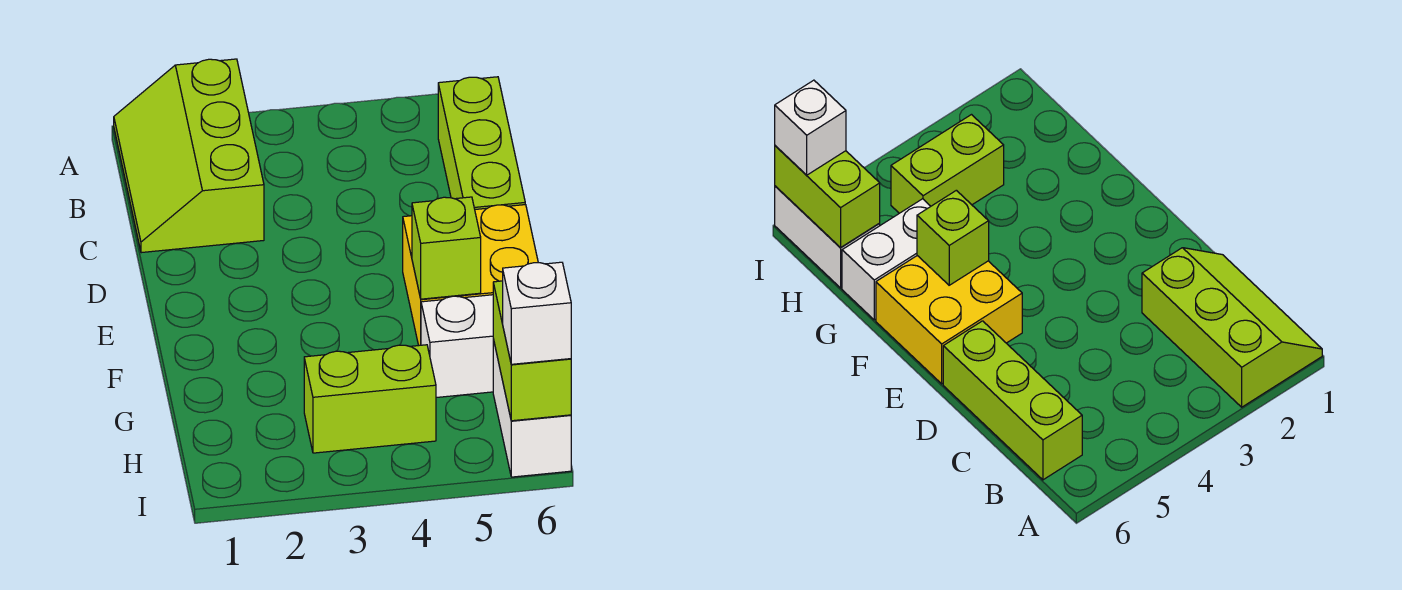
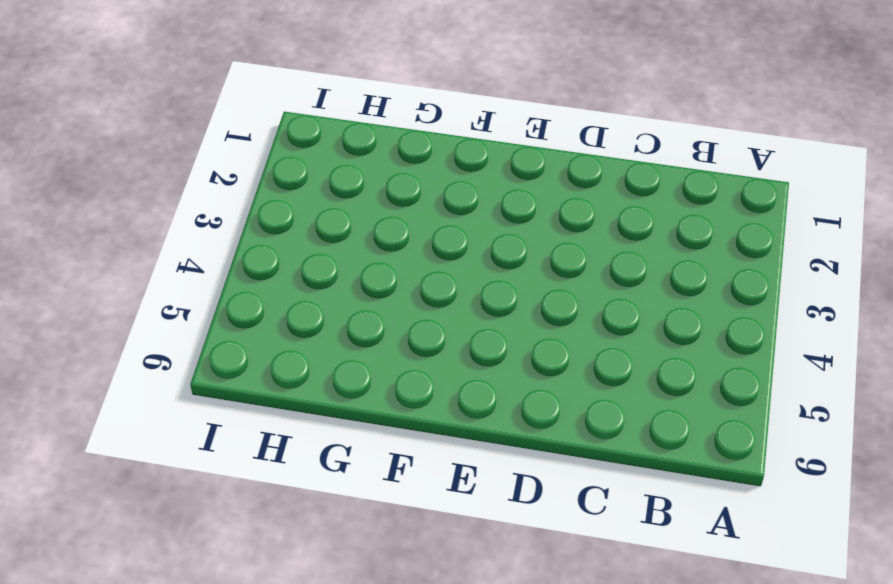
none -> lime slope A1:C2 level 1 top 2
none -> lime brick B6:D6 level 1

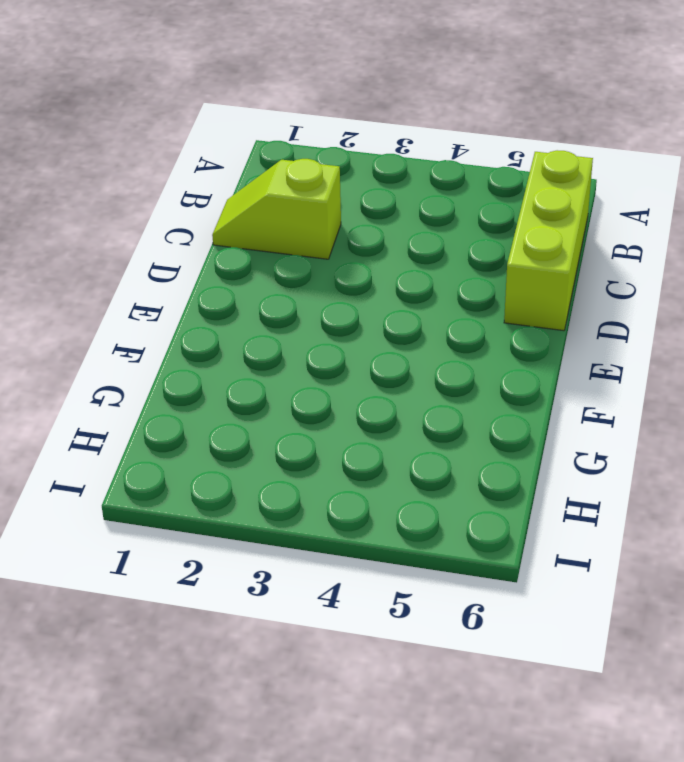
lime slope C1:C2 level 1 top 2 -> lime slope A1:C2 level 1 top 2
none -> yellow brick E5:F6 level 1
none -> white brick G5:G6 level 1

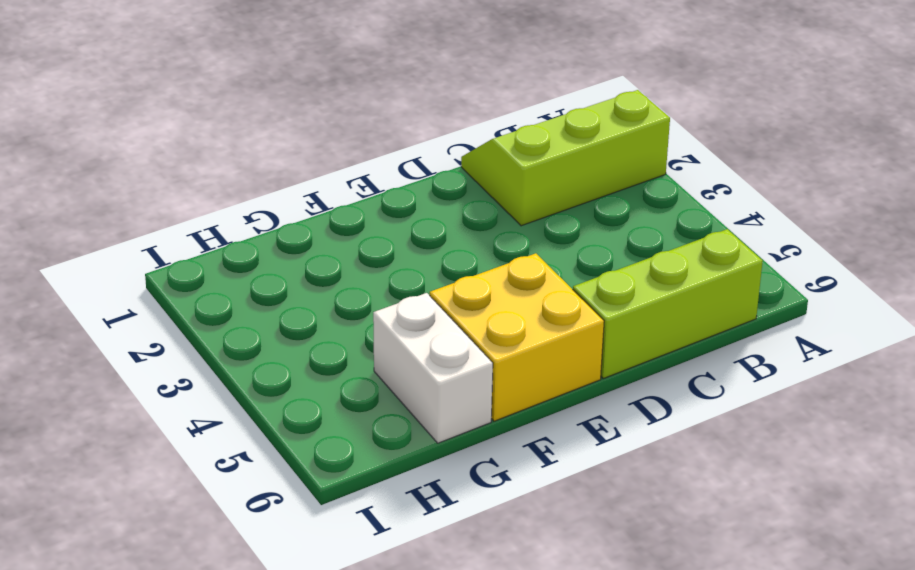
none -> lime brick H3:H4 level 1
none -> white brick H6:I6 level 1

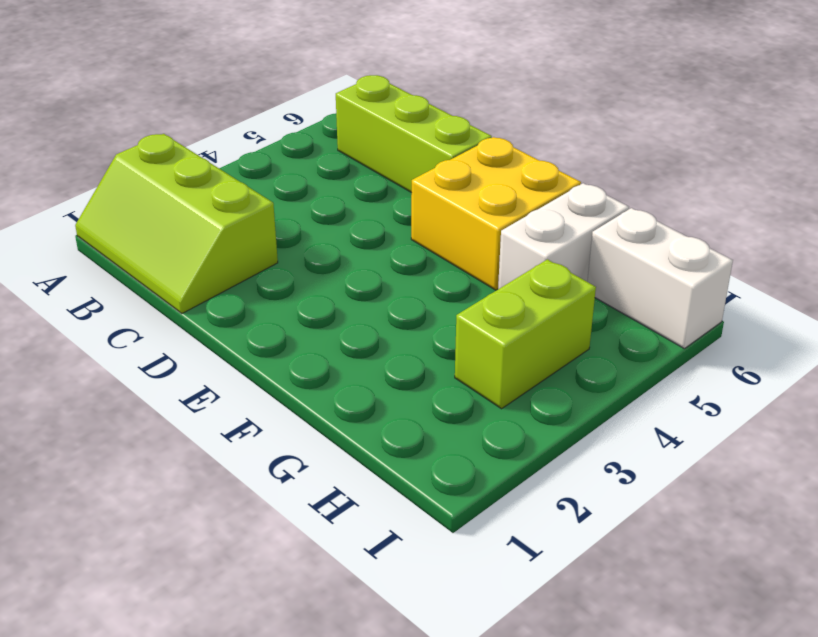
none -> lime brick F5 level 2
none -> lime brick H6:I6 level 2

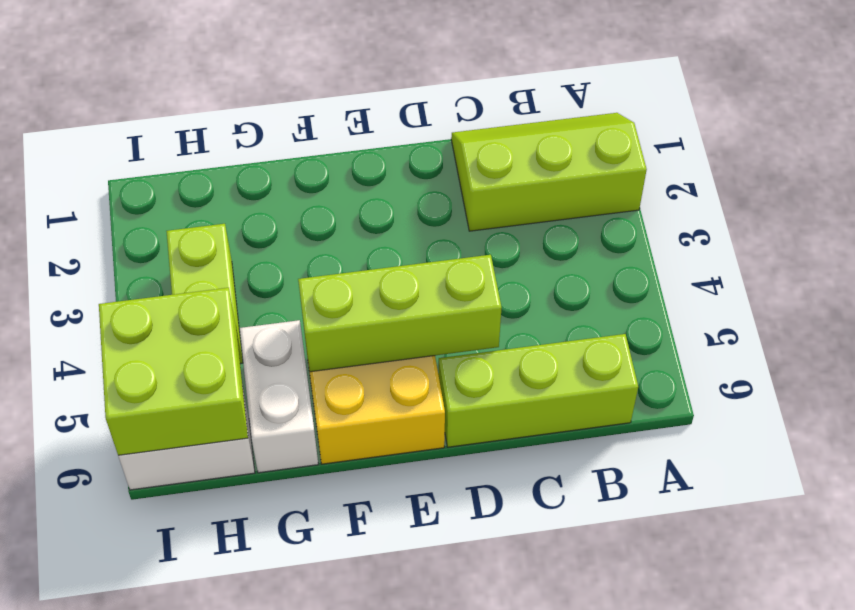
lime brick D5:F5 level 2 -> lime brick F5 level 2
lime brick H5:I6 level 2 -> lime brick H6:I6 level 2
none -> white brick I6 level 3

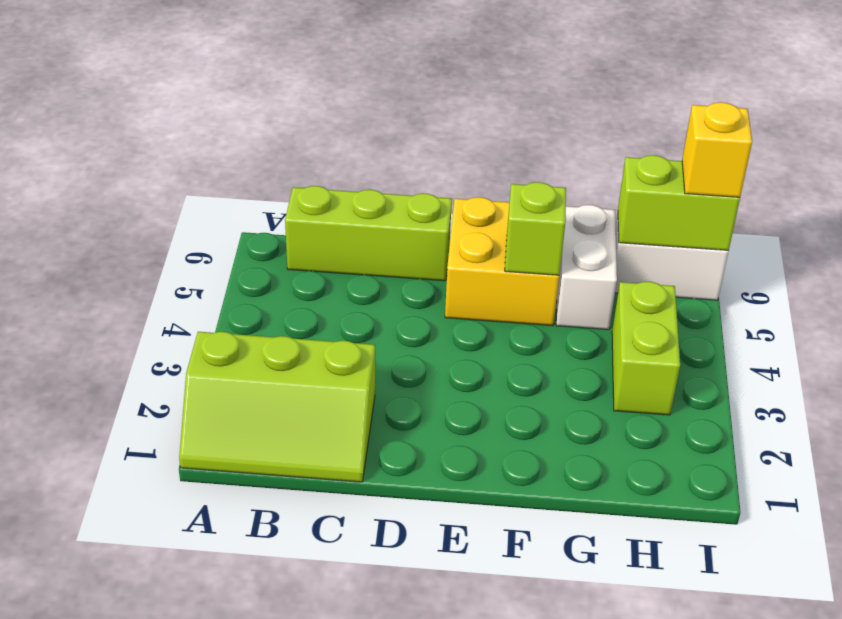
yellow brick I6 level 3 -> white brick I6 level 3

